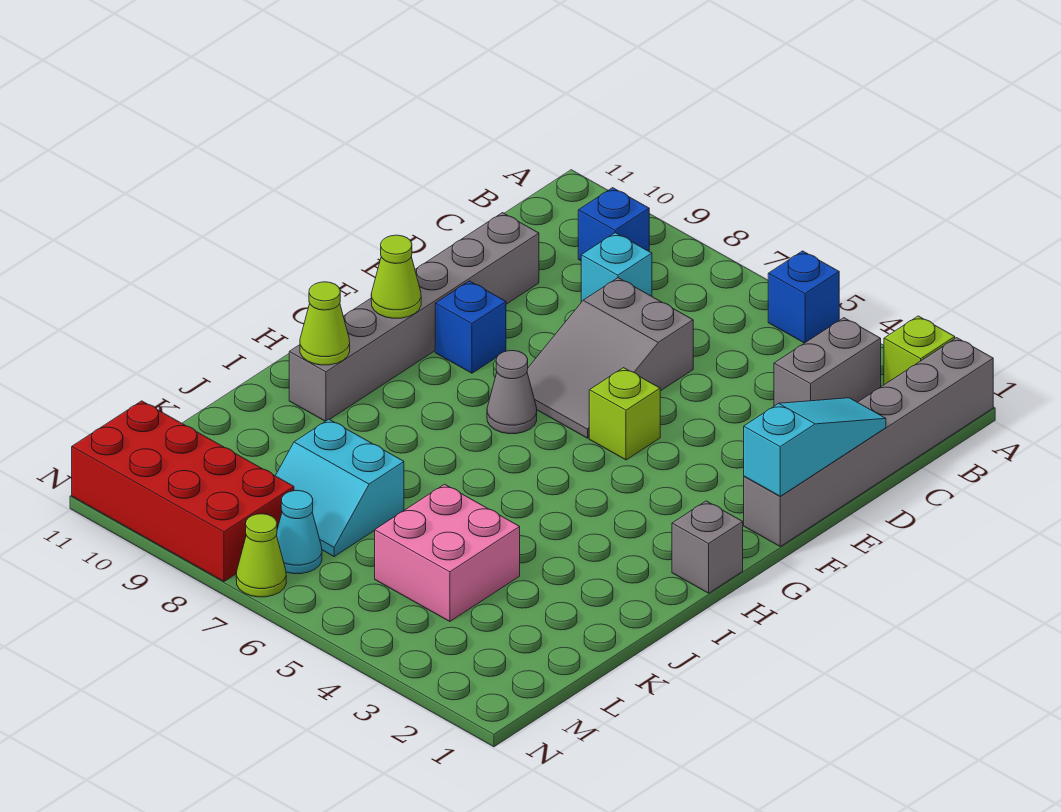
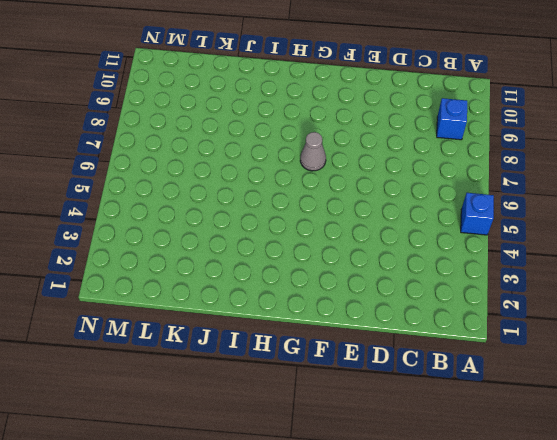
none -> grey brick A1:F1 level 1
none -> lime brick A2 level 1
none -> grey brick B3:C3 level 1

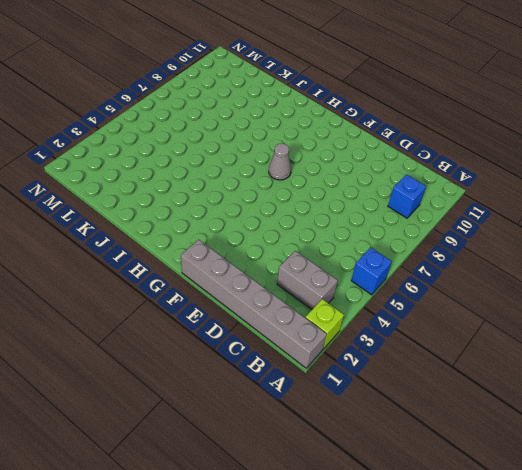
none -> cyan brick C8 level 1
none -> grey slope D6:F7 level 1 top D
none -> grey brick D10:I10 level 1

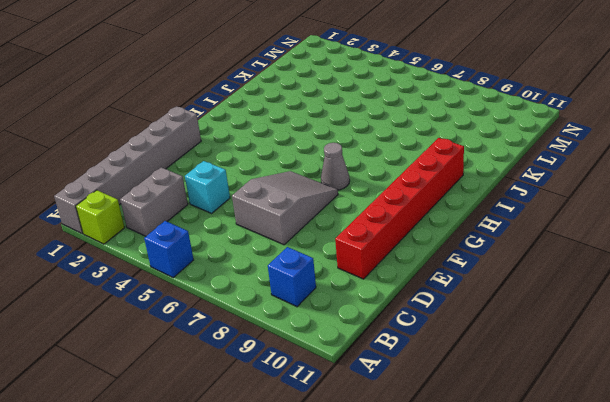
cyan brick D4 level 1 -> cyan brick C8 level 1
red brick D10:I10 level 1 -> grey brick D10:I10 level 1
none -> lime brick F5 level 1
none -> blue brick F9 level 1
none -> grey brick H1 level 1

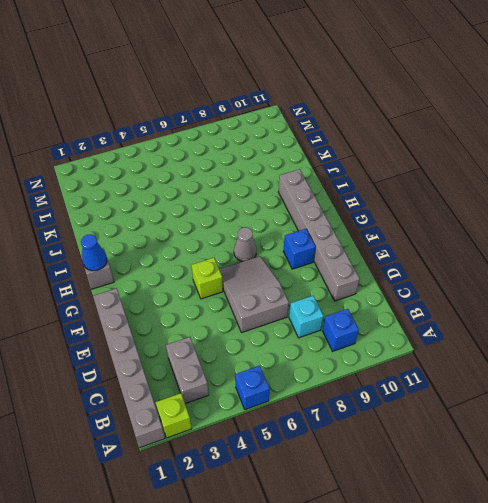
blue cone H1 level 2 -> none
none -> pink brick K4:L5 level 1
none -> cyan slope K7:L8 level 1 top K
none -> cyan cone M7 level 1

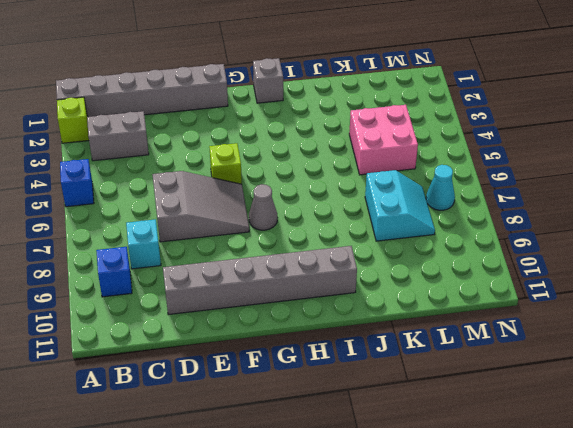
none -> blue brick F9 level 1
none -> red brick M8:N11 level 1
none -> lime cone N7 level 1

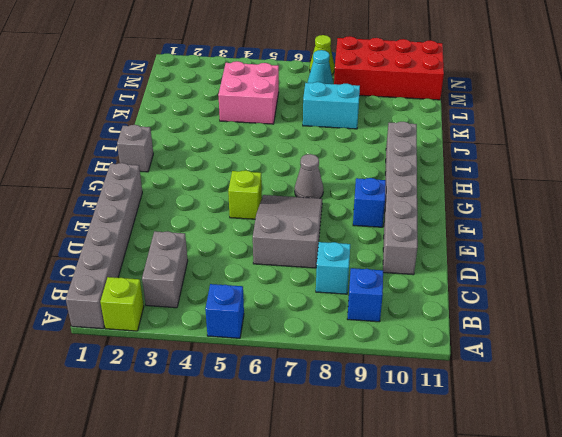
none -> cyan slope D1:F1 level 2 top F
none -> lime cone G10 level 2
none -> lime cone I10 level 2

